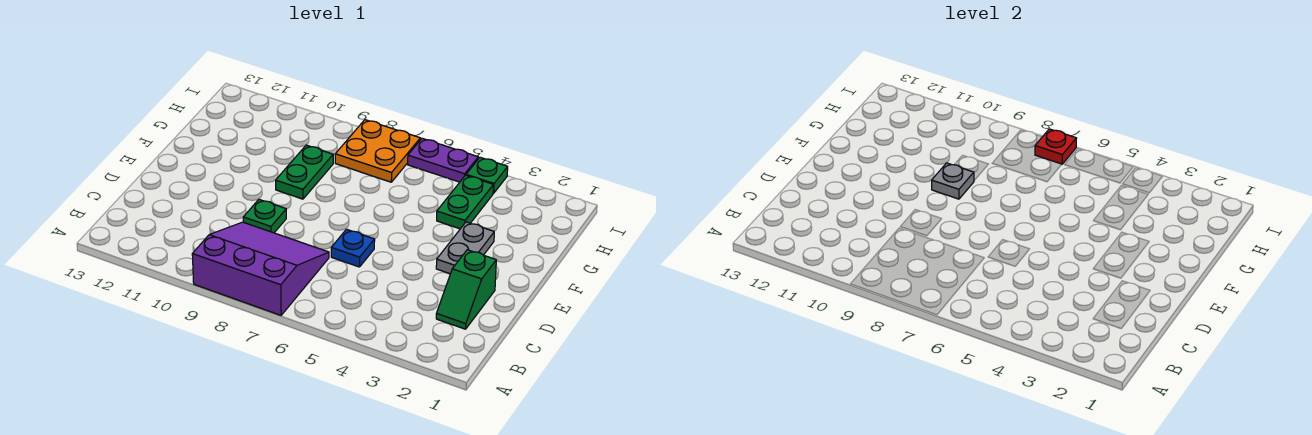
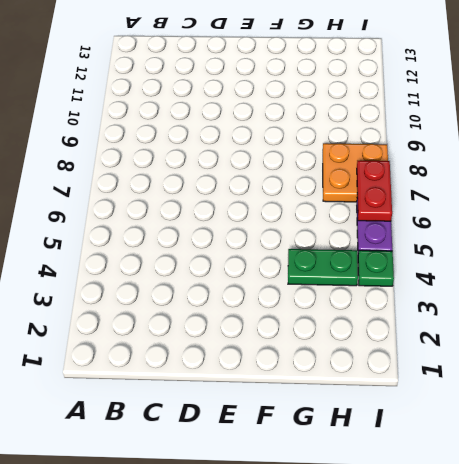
red plate I6:I7 level 2 -> red plate I7 level 2
none -> purple slope A7:C9 level 1 top A
none -> green slope C2:D2 level 1 top D
none -> blue plate D6 level 1

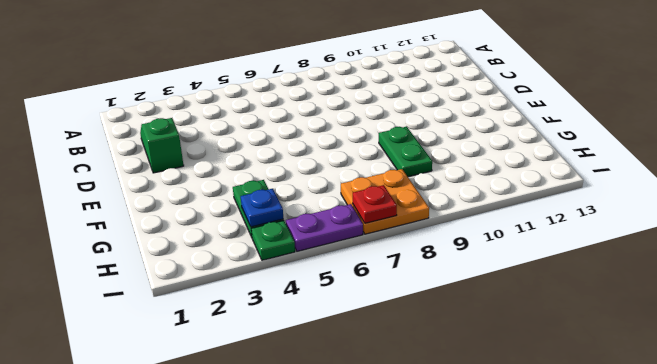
blue plate H4 level 2 -> blue plate D6 level 1
none -> purple slope A7:C9 level 1 top A
none -> green plate D9 level 1
none -> grey plate E3:F3 level 1

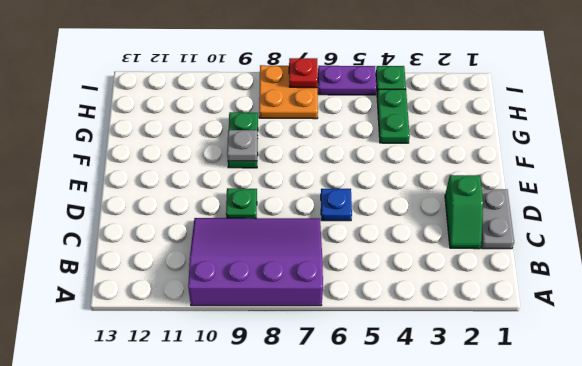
purple slope A7:C10 level 1 top A -> purple slope A7:C9 level 1 top A
grey plate C1:D1 level 1 -> grey plate E3:F3 level 1

